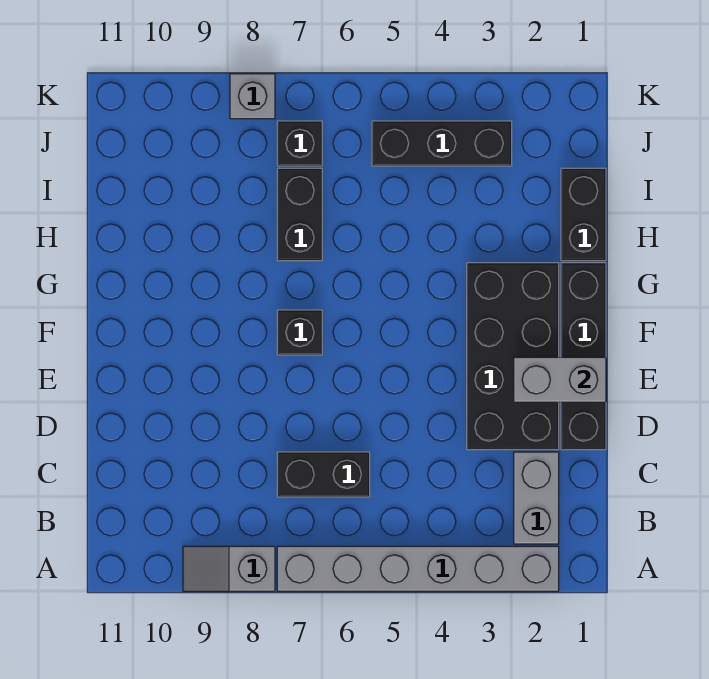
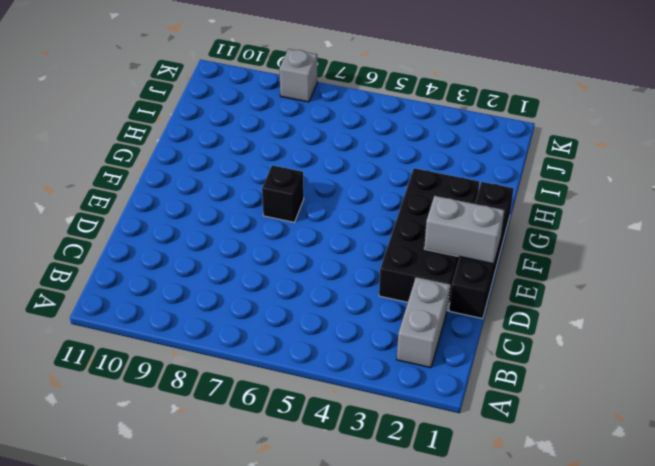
none -> grey brick A2:A7 level 1
none -> grey slope A8:A9 level 1 top 8
none -> black brick C6:C7 level 1

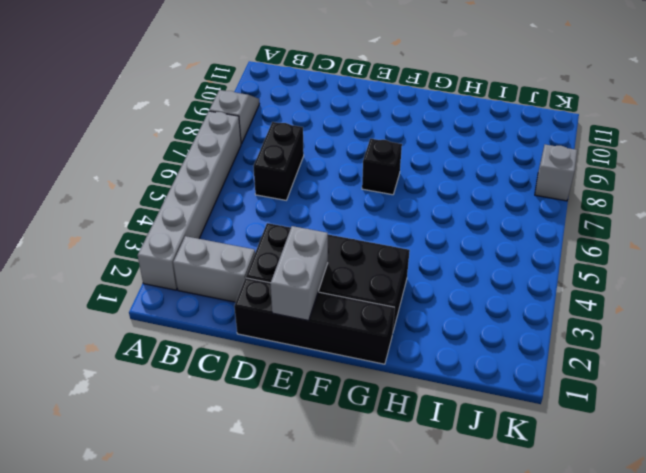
none -> black brick H1:I1 level 1
none -> black brick H7:I7 level 1
none -> black brick J3:J5 level 1

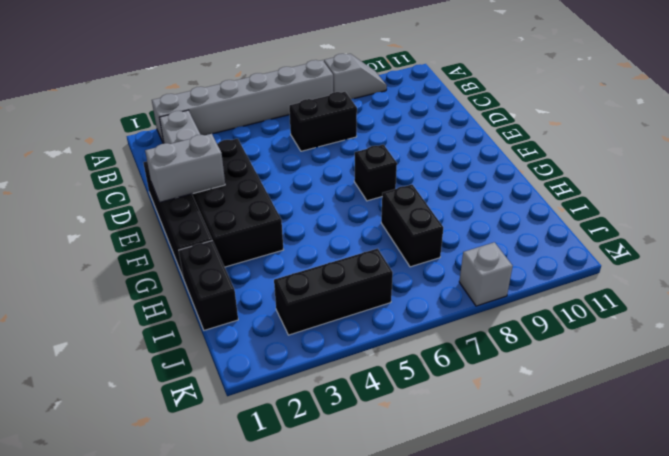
none -> black brick J7 level 1

